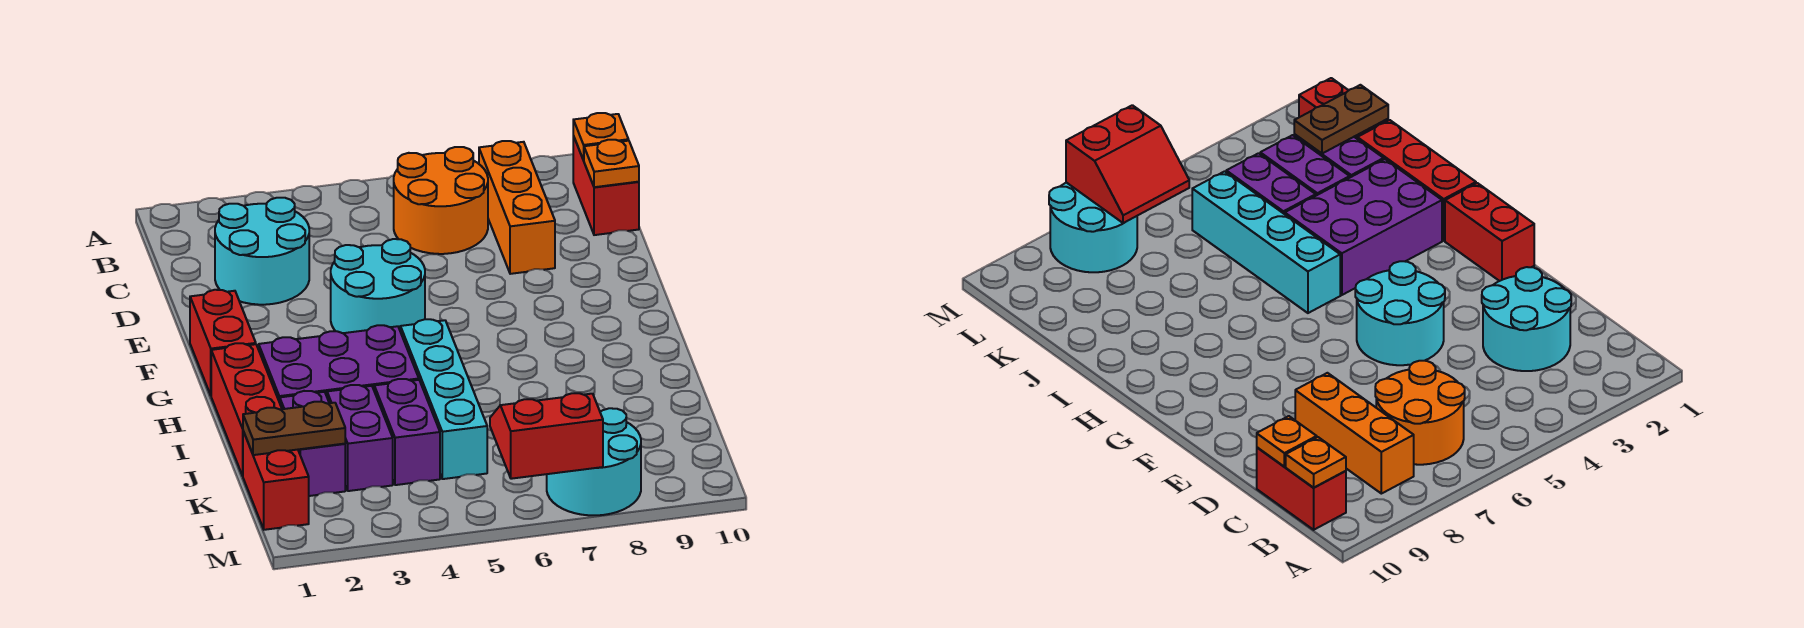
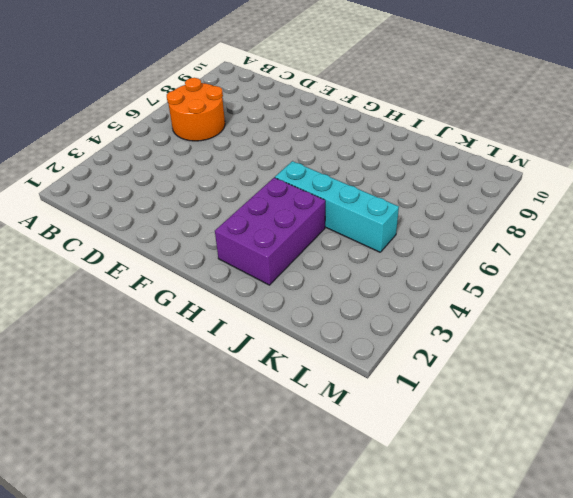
none -> orange brick B8:D8 level 1
none -> red brick B10:C10 level 1
none -> cyan round brick C2:D3 level 1

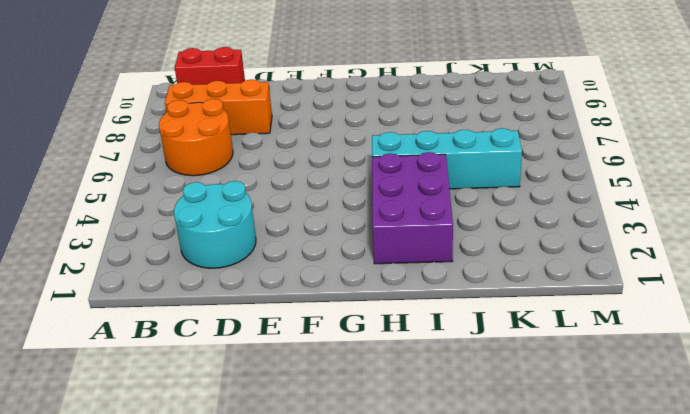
none -> cyan round brick E4:F5 level 1
none -> red brick F1:G1 level 1
none -> red brick H1:J1 level 1

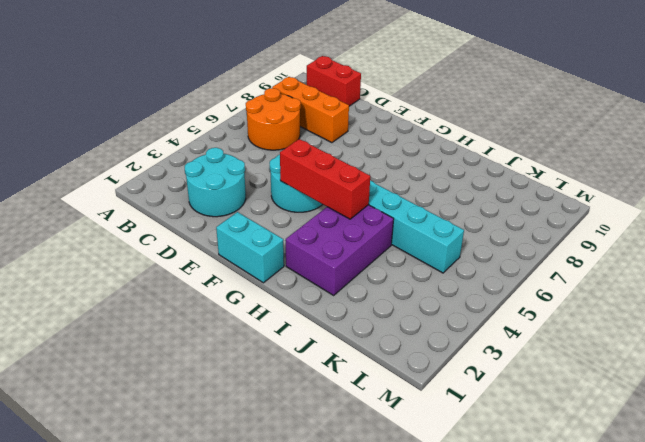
cyan brick F1:G1 level 1 -> red brick F1:G1 level 1
red brick F4:H4 level 2 -> red brick H1:J1 level 1
none -> purple brick J2:K2 level 1
none -> purple brick J3:K3 level 1
none -> purple brick J4:K4 level 1

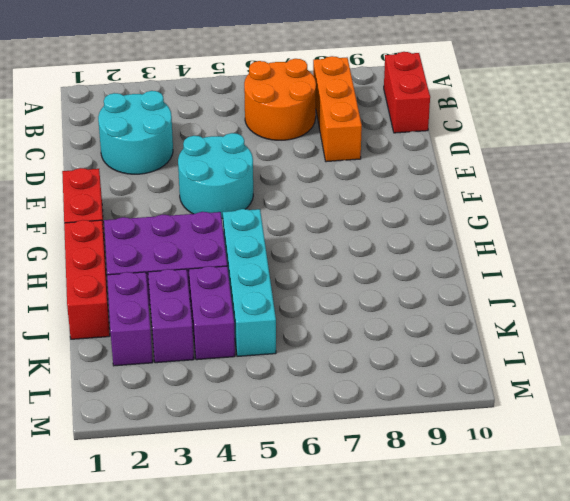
none -> red brick K1:L1 level 1
none -> cyan round brick L7:M8 level 1
none -> orange plate B10 level 2

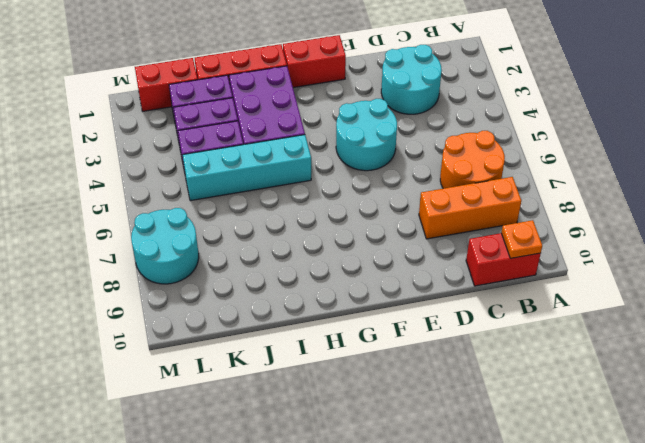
none -> orange plate C10 level 2
none -> brown plate K1:K2 level 2
none -> red slope L6:M7 level 2 top M

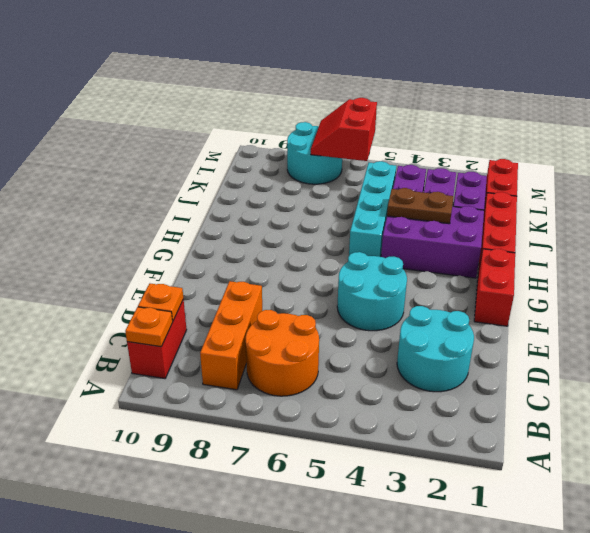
brown plate I3:I4 level 2 -> brown plate K1:K2 level 2
red slope L6:M7 level 2 top 6 -> red slope L6:M7 level 2 top M

